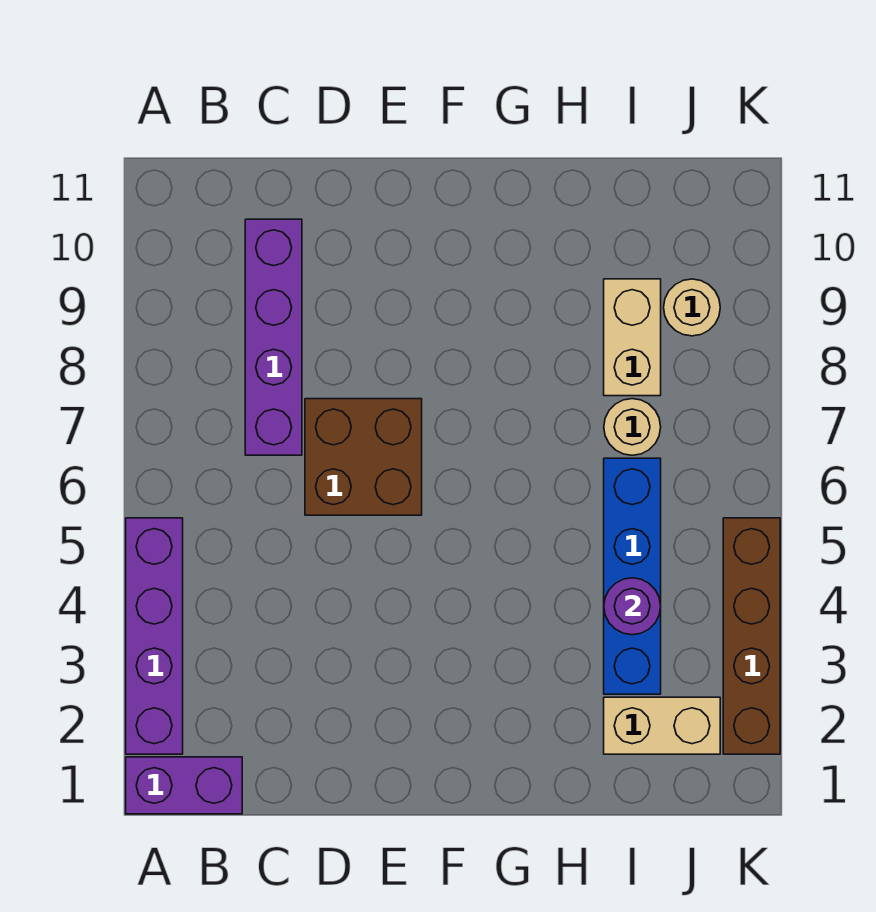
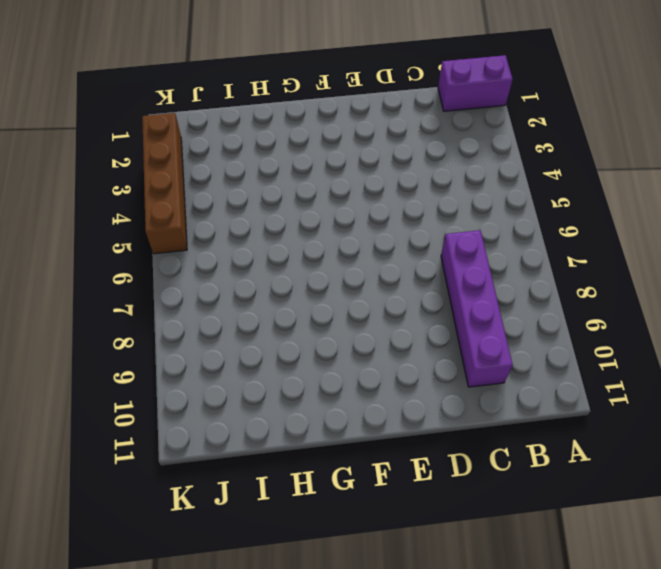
none -> purple brick A2:A5 level 1
none -> brown brick D6:E7 level 1

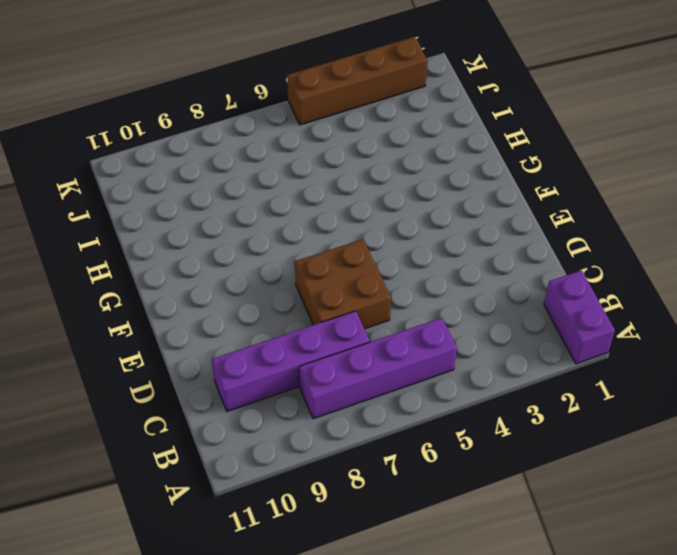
purple brick B5:B8 level 1 -> purple brick A2:A5 level 1
none -> tan brick I2:J2 level 1
none -> blue brick I3:I6 level 1

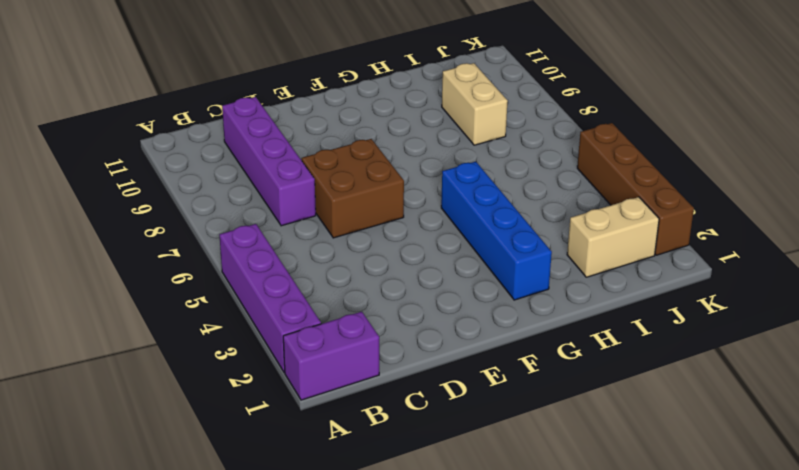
blue brick G2:G5 level 1 -> blue brick I3:I6 level 1
none -> tan round brick I7 level 1
none -> tan round brick J9 level 1

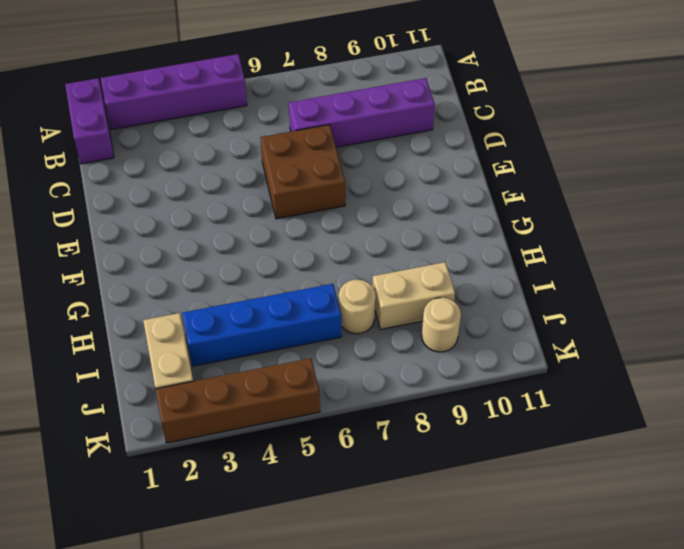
none -> purple round brick I4 level 2

